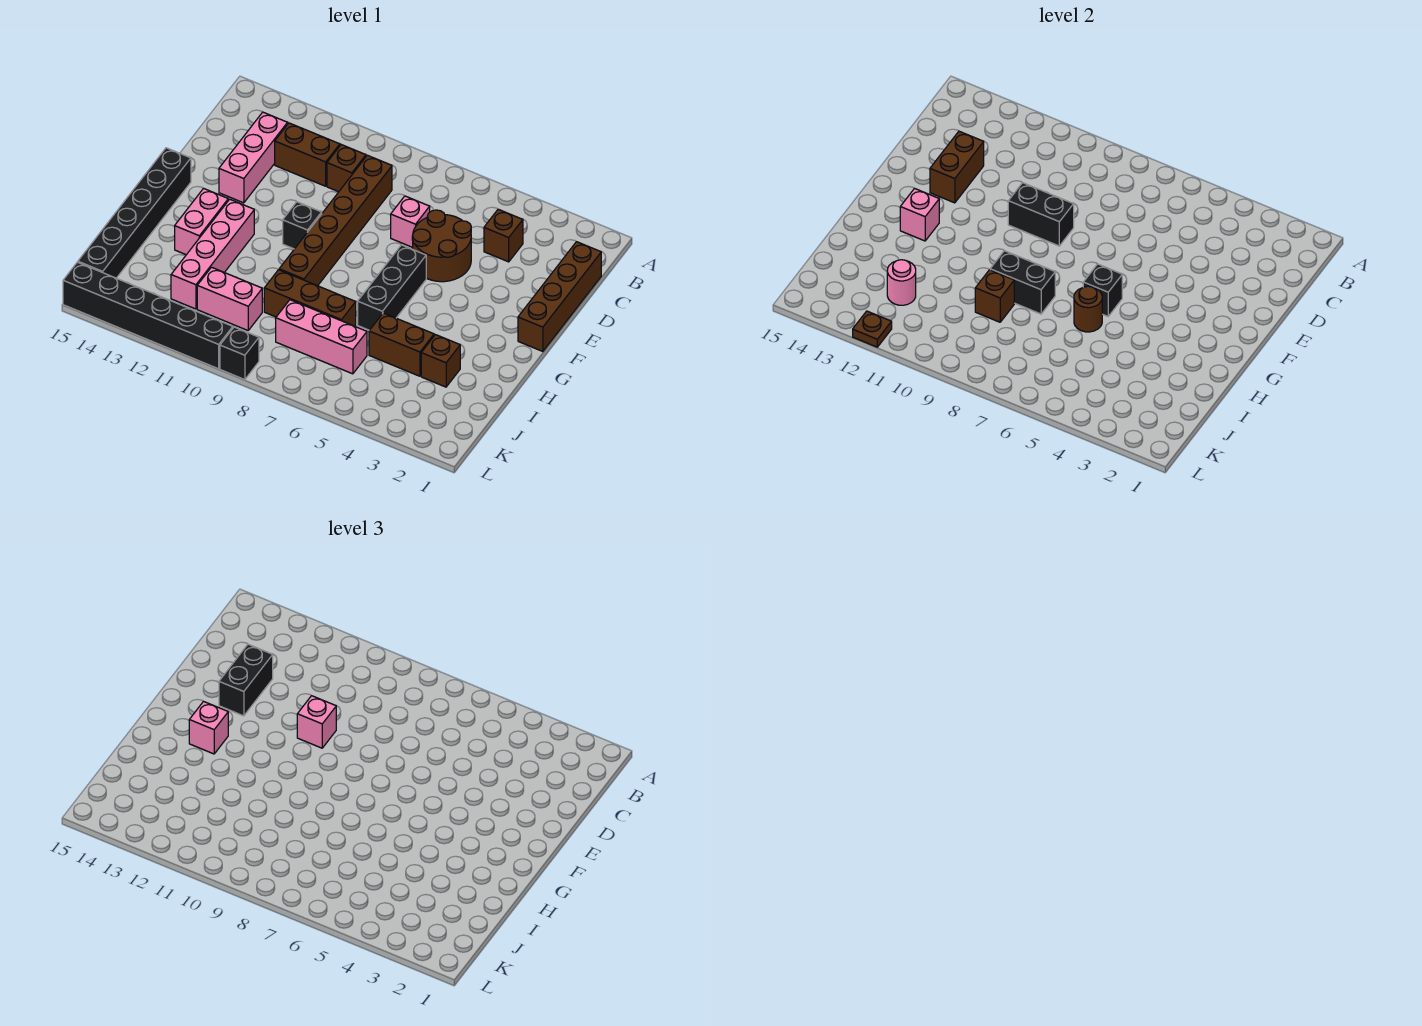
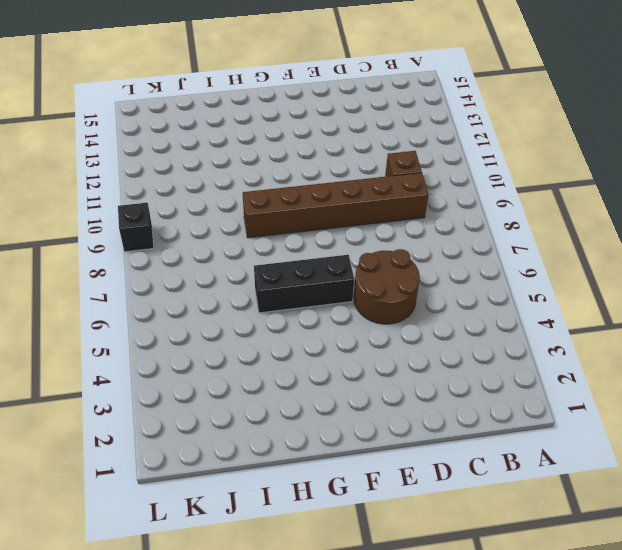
none -> brown brick C1:F1 level 1
none -> brown brick C4 level 1
none -> brown brick C11:C12 level 1
none -> pink brick C13:E13 level 1

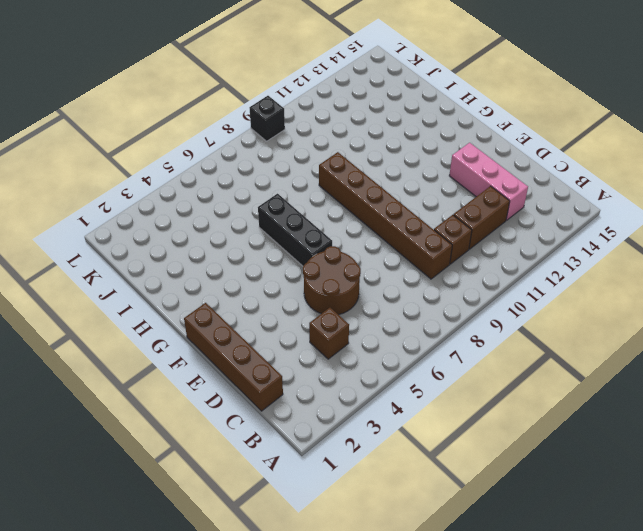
none -> pink brick D7 level 1
none -> black brick F10 level 1
none -> black brick F15:K15 level 1
none -> pink brick G12:J12 level 1

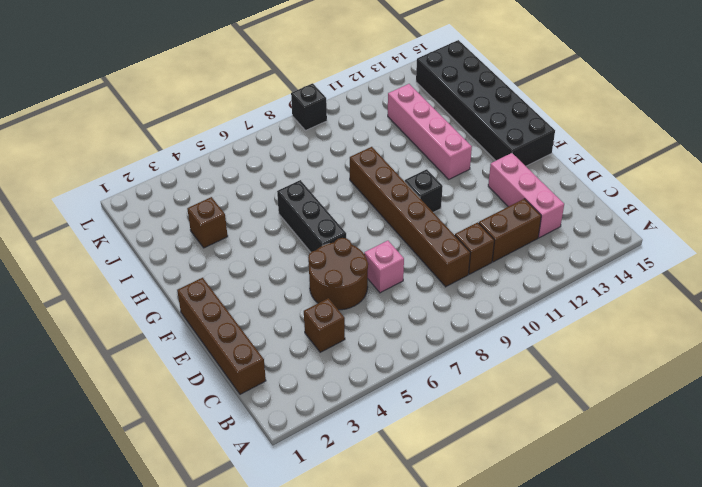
black brick F14:K15 level 1 -> black brick F15:K15 level 1
none -> pink brick G13:H13 level 1
none -> brown brick I4:I5 level 1
none -> brown brick I7:I9 level 1
none -> pink brick J6:J8 level 1

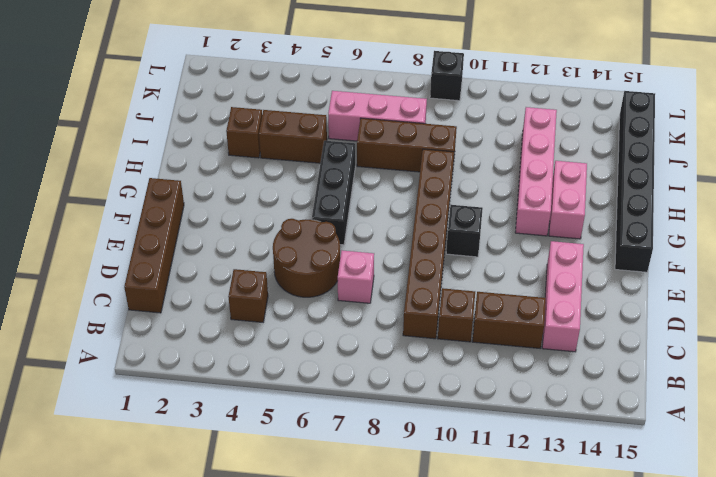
none -> pink brick J10:J11 level 1
none -> black brick L10:L15 level 1
none -> brown brick D13:E13 level 2
none -> black brick E9:E10 level 2

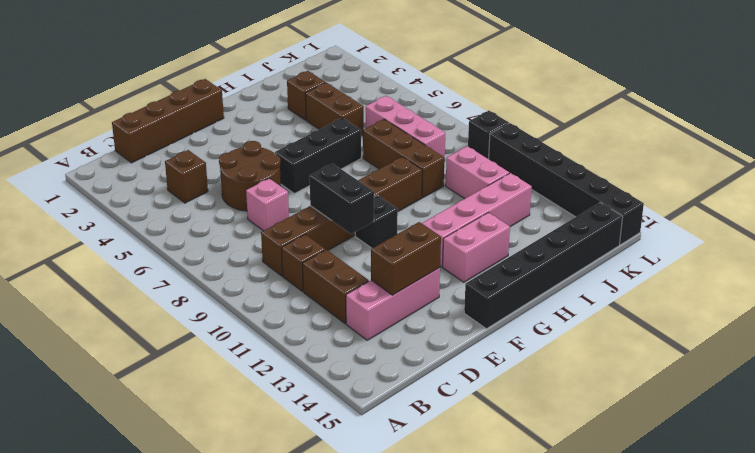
none -> black brick G6 level 2
none -> pink brick G13 level 2
none -> brown round brick H6 level 2
none -> black brick H8:H9 level 2

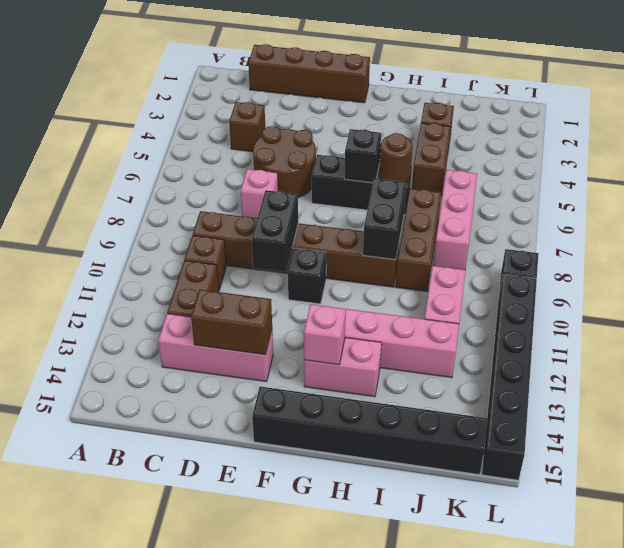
none -> brown brick I9 level 2
none -> pink round brick J12 level 2
none -> brown plate L12 level 2
none -> black brick D13:E13 level 3

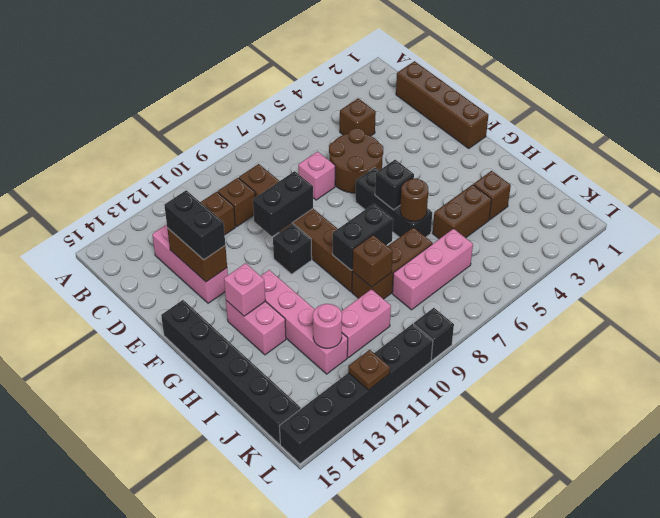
none -> pink brick E10 level 3
none -> pink brick G13 level 3

